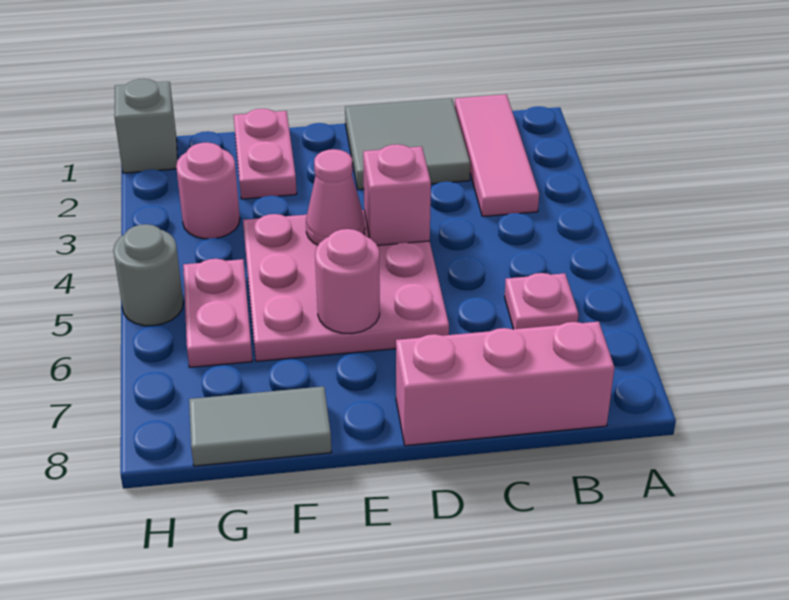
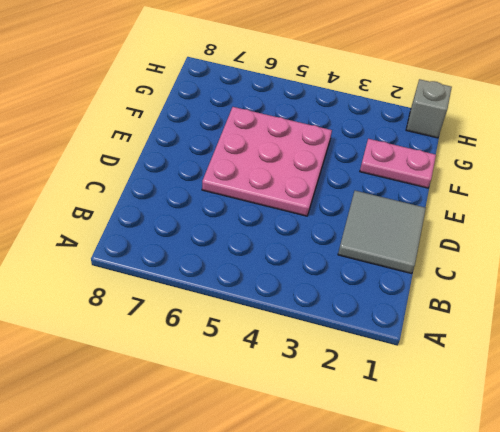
none -> pink tile B1:B3 level 1
none -> pink plate B6 level 1
none -> pink brick B8:D8 level 1

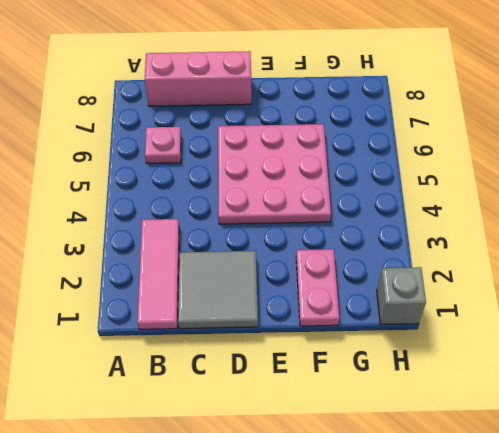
none -> grey tile F8:G8 level 1
none -> pink round brick G3 level 1
none -> pink plate G5:G6 level 1

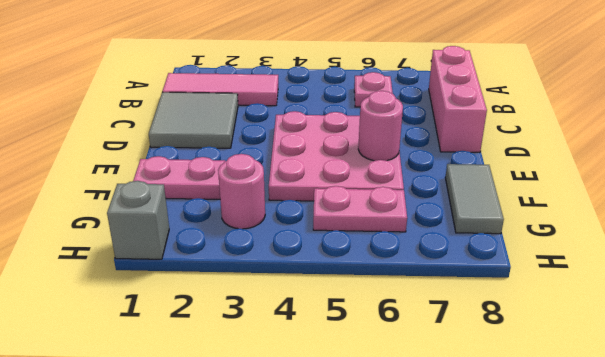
none -> grey round brick H5 level 1
none -> pink brick D4 level 2
none -> pink cone E4 level 2

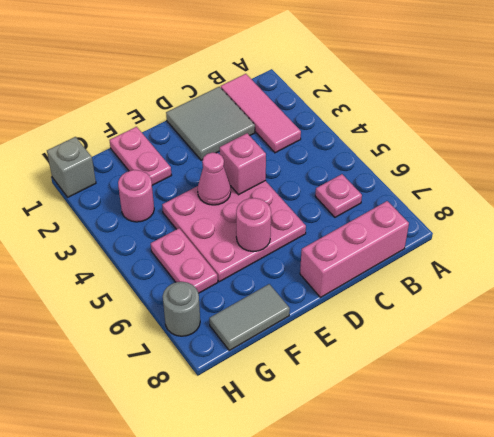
grey round brick H7 level 1 -> grey round brick H5 level 1

